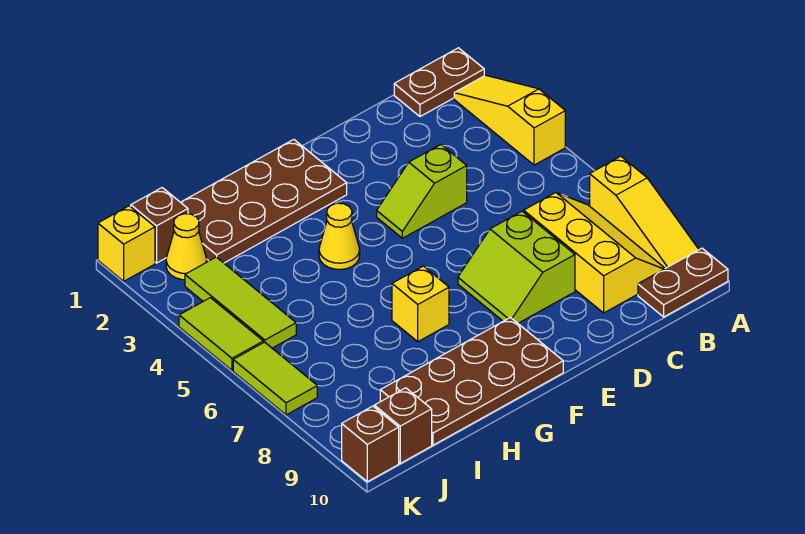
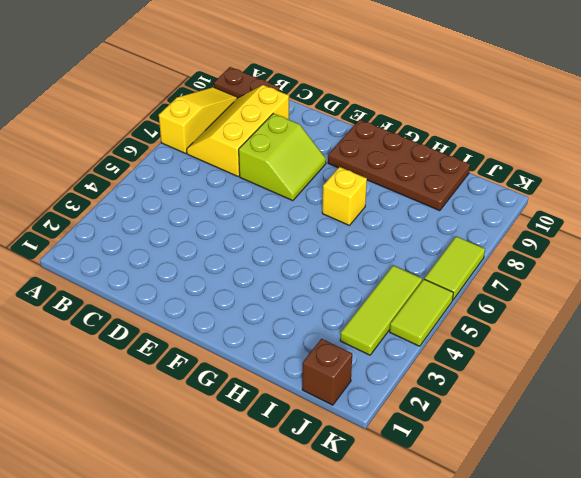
none -> brown plate A1:B1 level 1
none -> yellow slope A2:A4 level 1 top 4
none -> lime slope D4:E4 level 1 top D

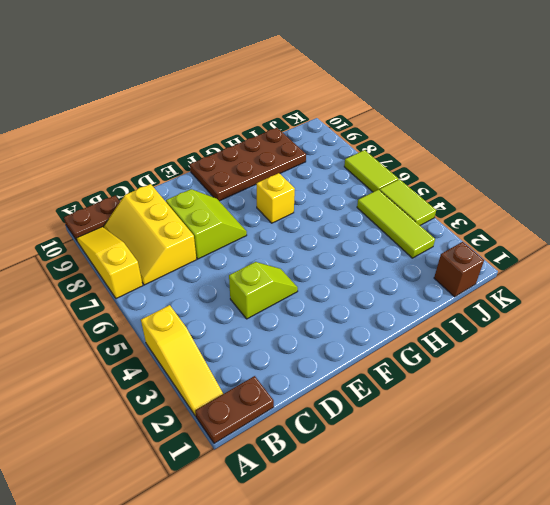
none -> brown plate F1:I2 level 1
none -> yellow cone G4 level 1
none -> yellow cone J2 level 1

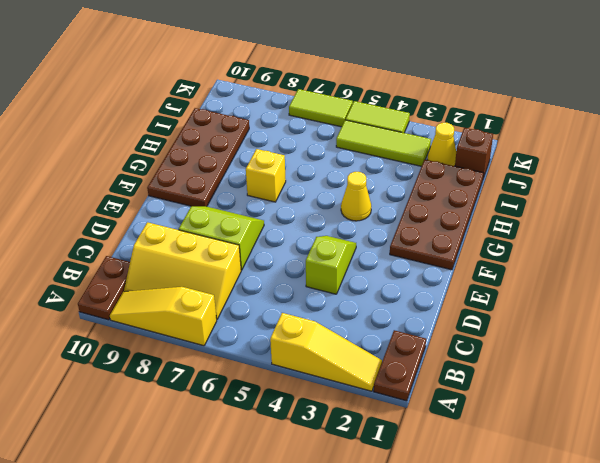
none -> brown brick J10 level 1
none -> yellow brick K1 level 1
none -> brown brick K10 level 1

